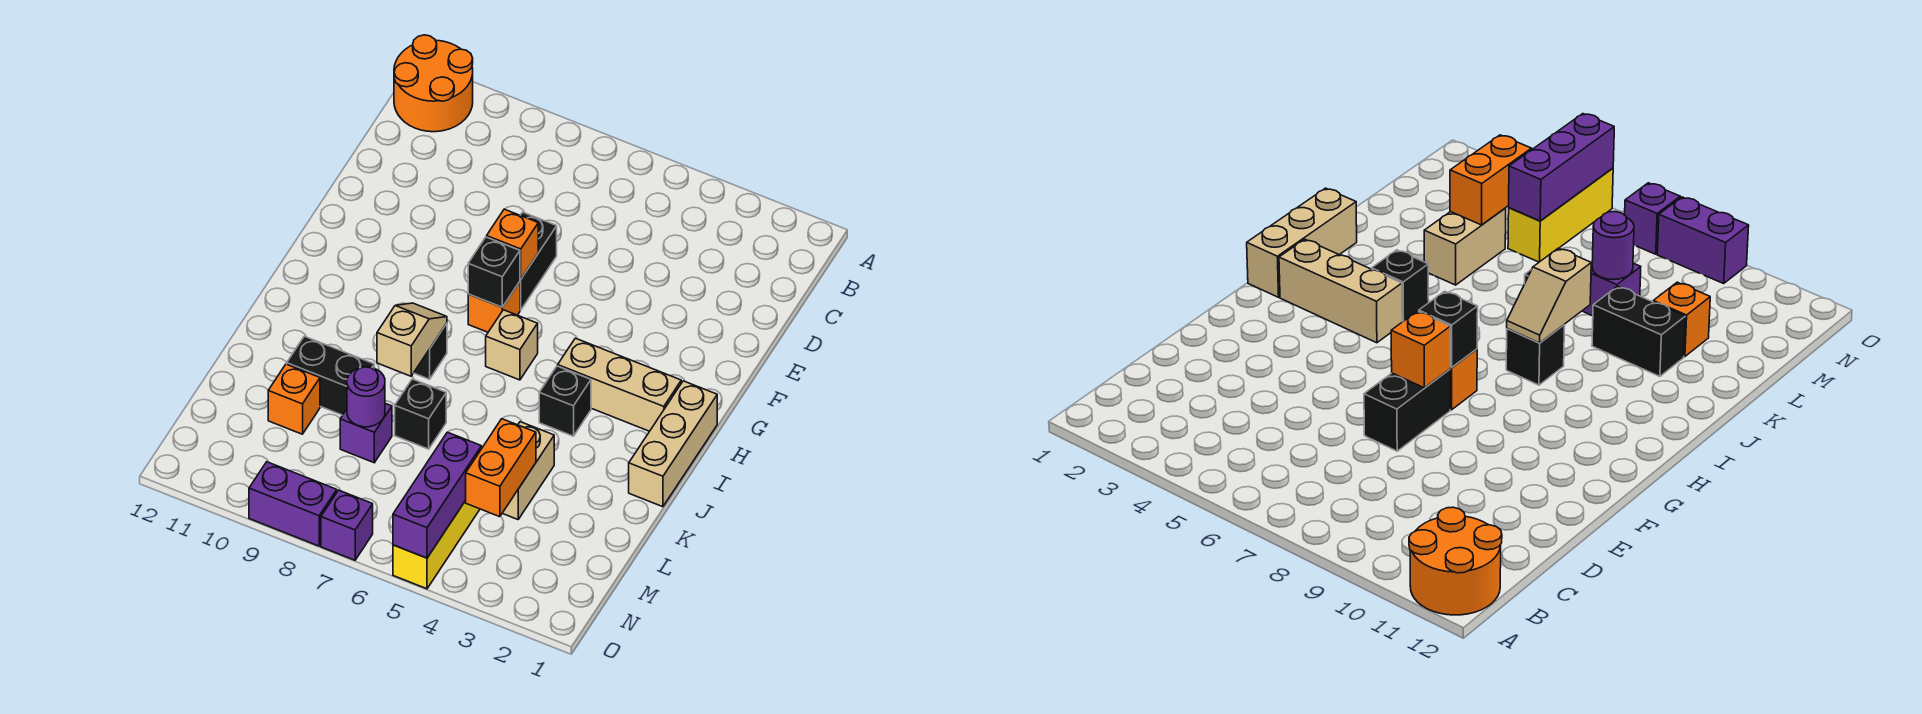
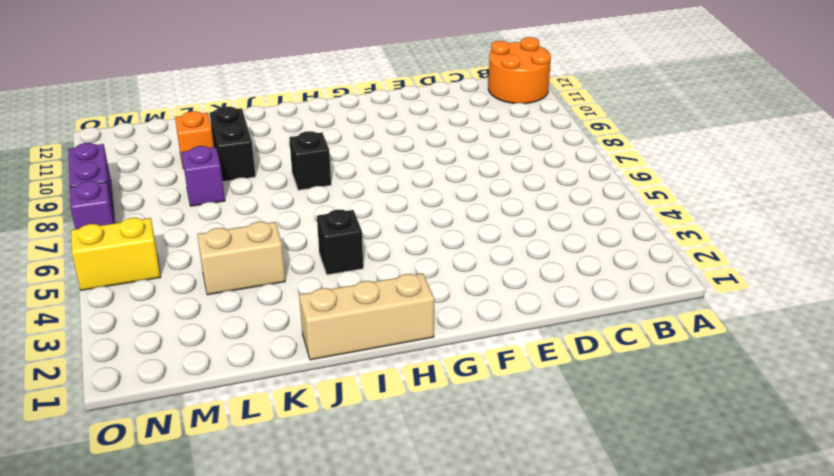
yellow brick N5:O5 level 1 -> yellow brick M5:O5 level 1
none -> black brick E7:F7 level 1
none -> orange brick G7 level 1
none -> tan brick H2:H4 level 1

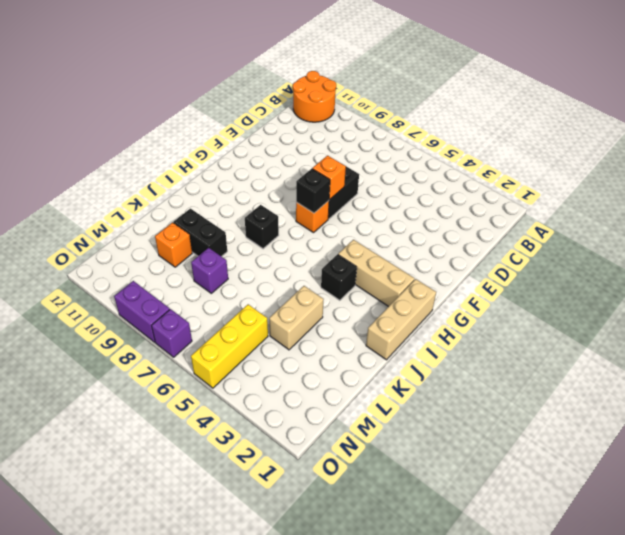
none -> tan brick H6 level 1
none -> black brick K7 level 1
none -> tan slope I8:J8 level 2 top J

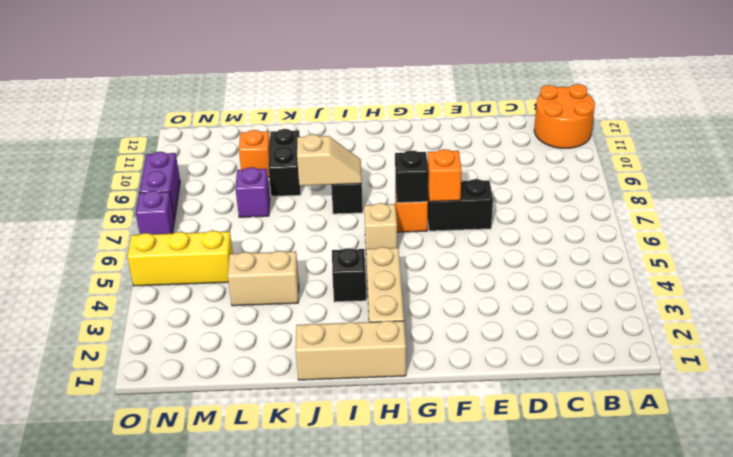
none -> black brick K7 level 1
none -> orange brick L4:M4 level 2
none -> purple round brick L8 level 2

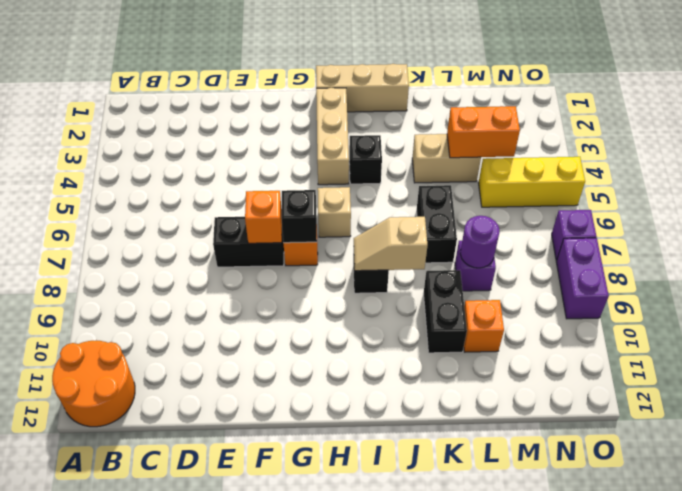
black brick K6:K7 level 1 -> black brick K7 level 1
none -> purple brick M5:O5 level 2

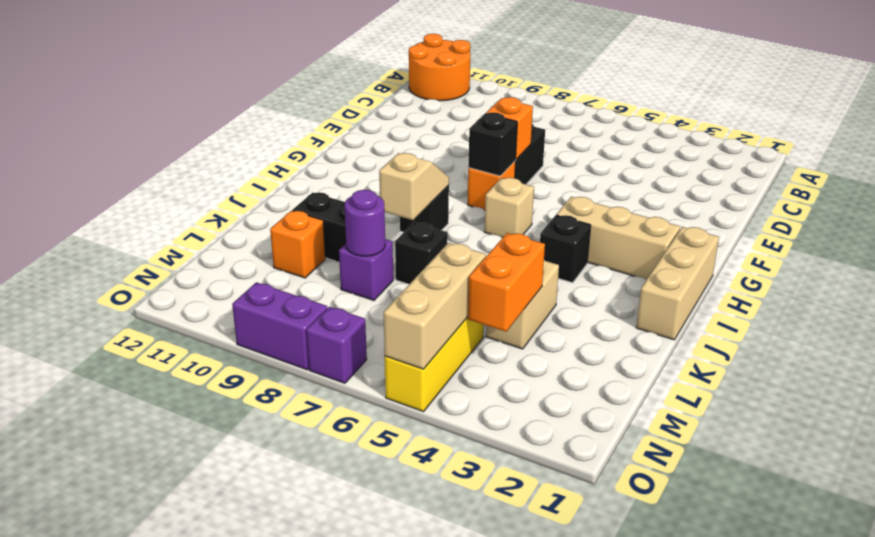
tan brick M5:O5 level 2 -> purple brick M5:O5 level 2

